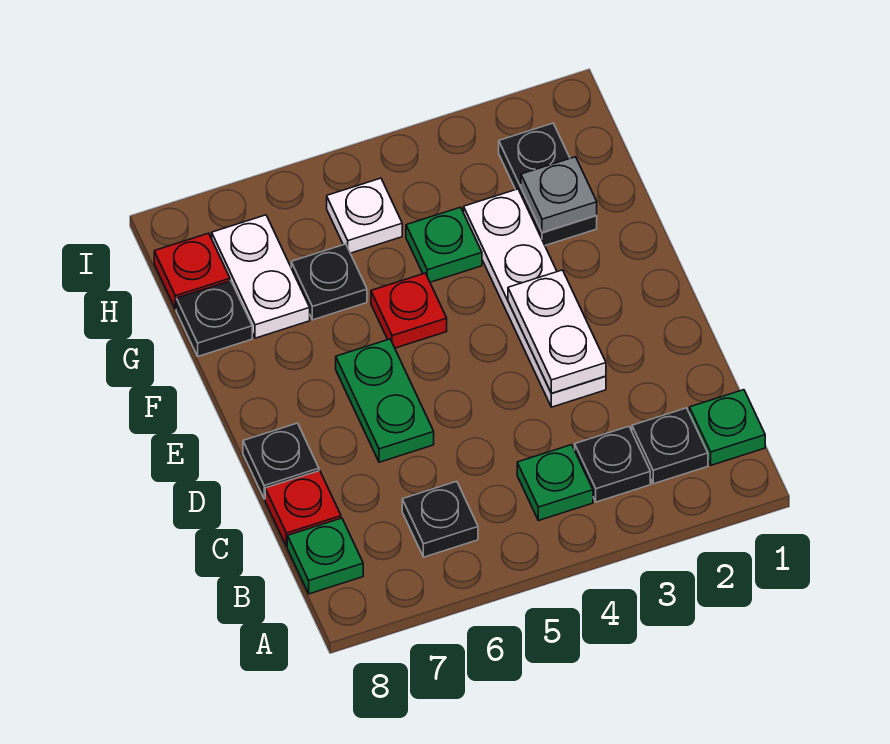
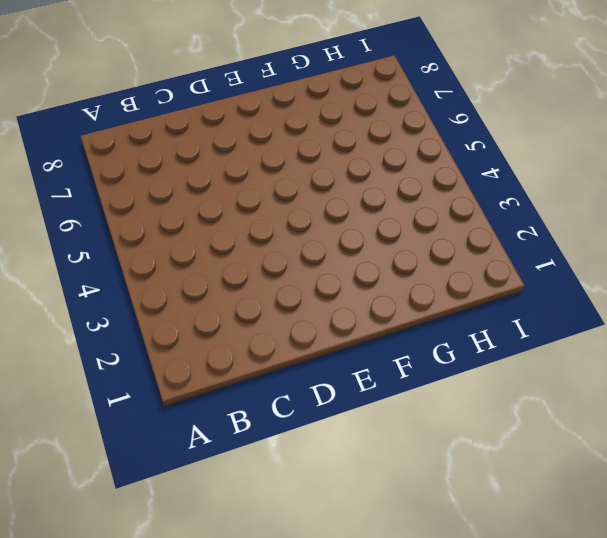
none -> green plate B1 level 1
none -> black plate B2 level 1
none -> black plate B3 level 1

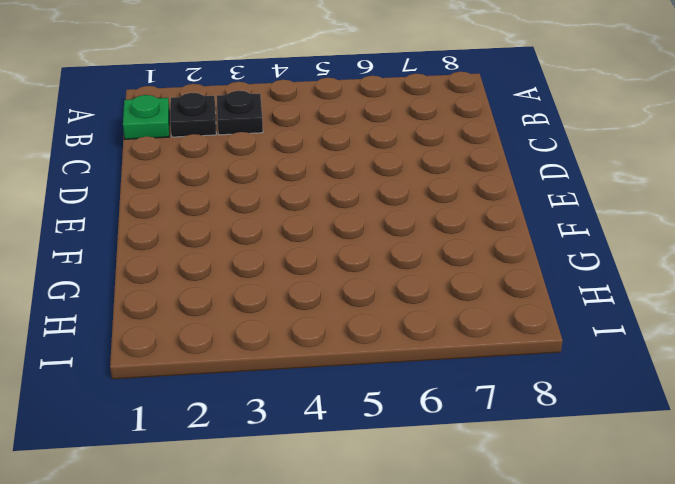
none -> green plate B4 level 1
none -> black plate B6 level 1
none -> green plate B8 level 1

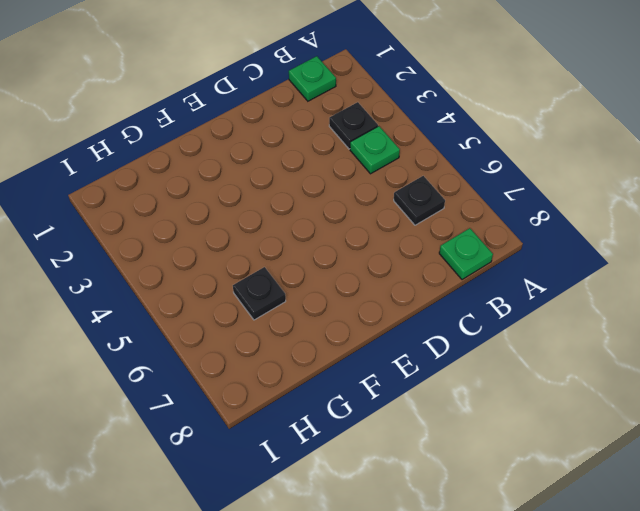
none -> black plate B2 level 1
none -> red plate C8 level 1
none -> white plate D3:G3 level 1

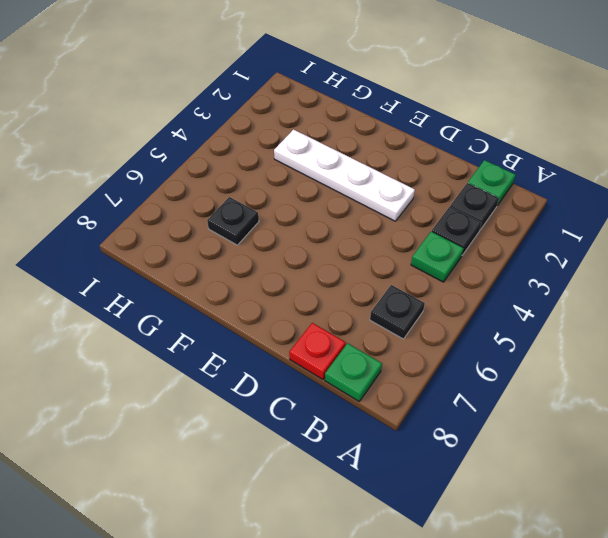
none -> green plate D6:E6 level 1
none -> black plate D8 level 1
none -> red plate F5 level 1

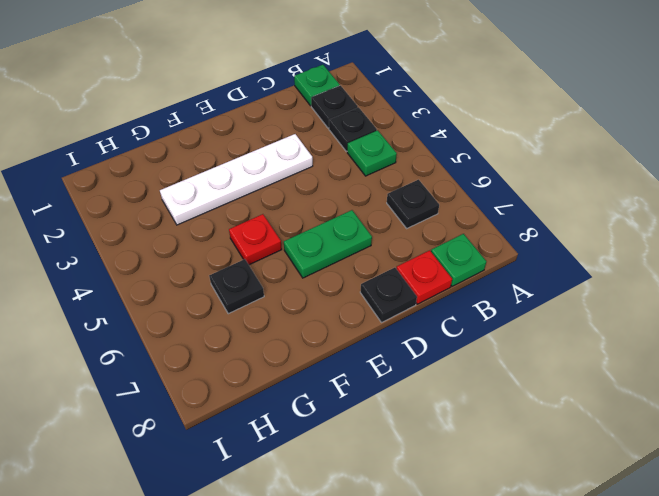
none -> black plate G2:H2 level 1
none -> green plate G4 level 1
none -> white plate G7:H7 level 1

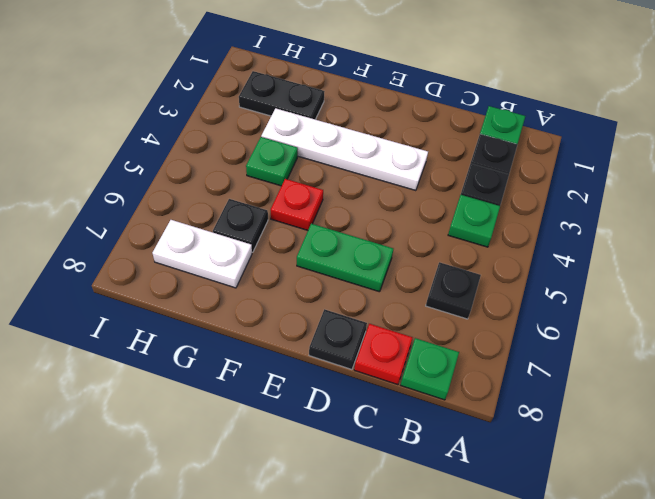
none -> black plate G8 level 1
none -> white plate H5 level 1
none -> red plate H8 level 1

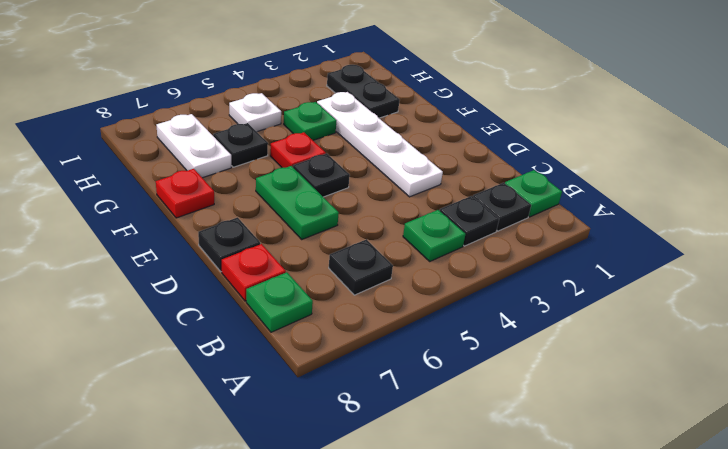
black plate E5 level 1 -> black plate G8 level 1
red plate F8 level 1 -> red plate H8 level 1
none -> white plate D3:E3 level 2
none -> grey plate G2 level 2

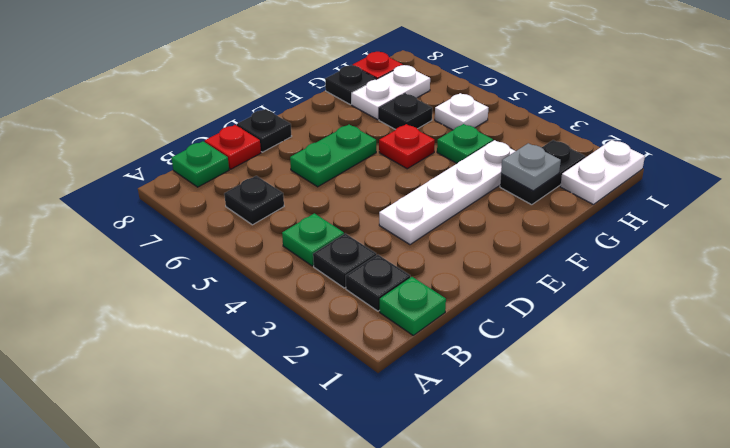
white plate H1:I1 level 1 -> white plate D3:E3 level 2

